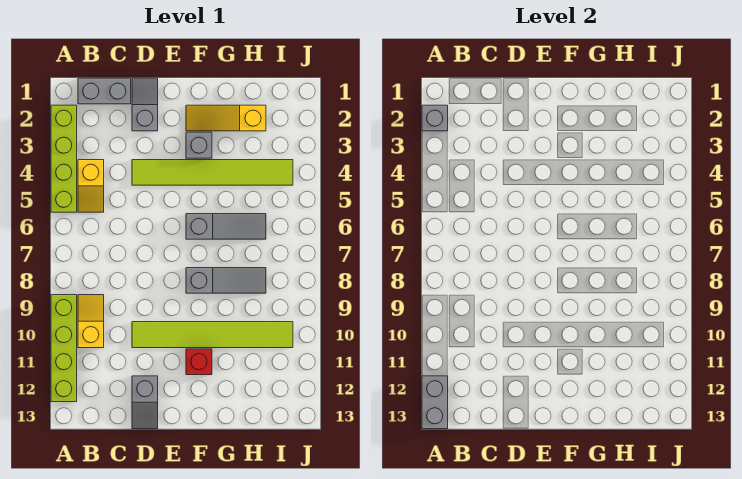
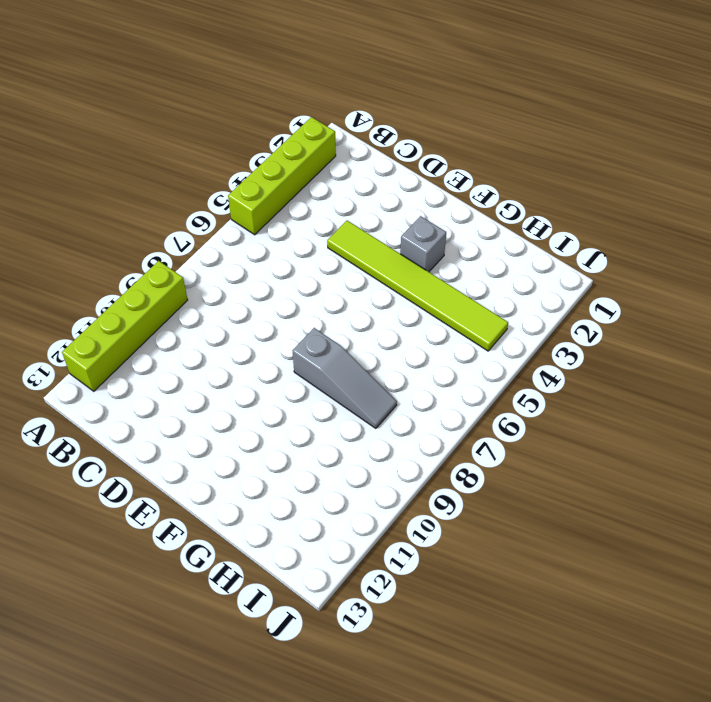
none -> grey brick B1:C1 level 1
none -> yellow slope B4:B5 level 1 top 4
none -> yellow slope B9:B10 level 1 top 10

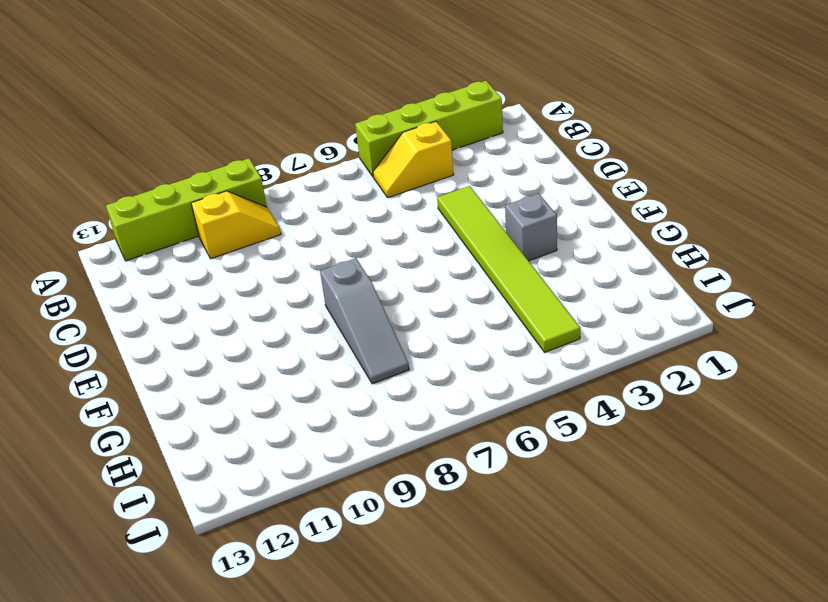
none -> grey brick B1:C1 level 1
none -> grey slope D1:D2 level 1 top 2
none -> lime tile D10:I10 level 1

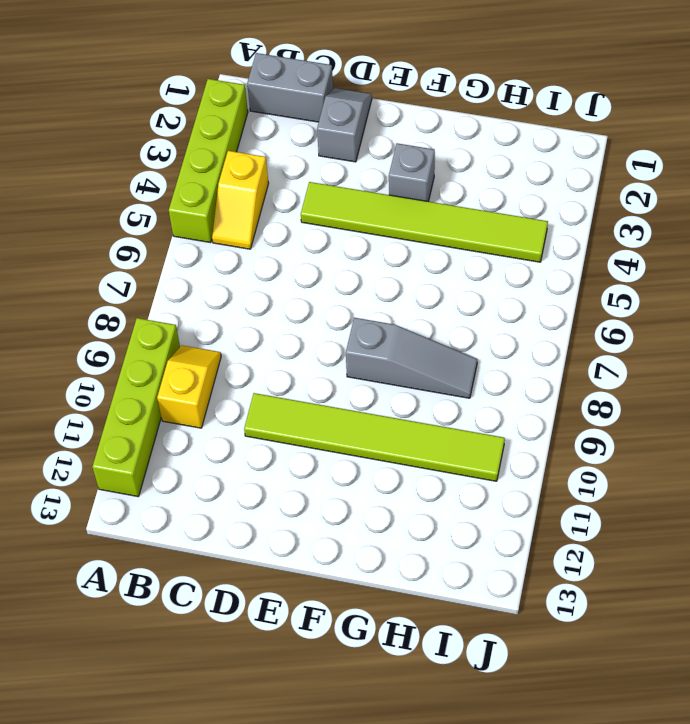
none -> grey slope D12:D13 level 1 top 12
none -> yellow slope F2:H2 level 1 top H
none -> grey slope F6:H6 level 1 top F

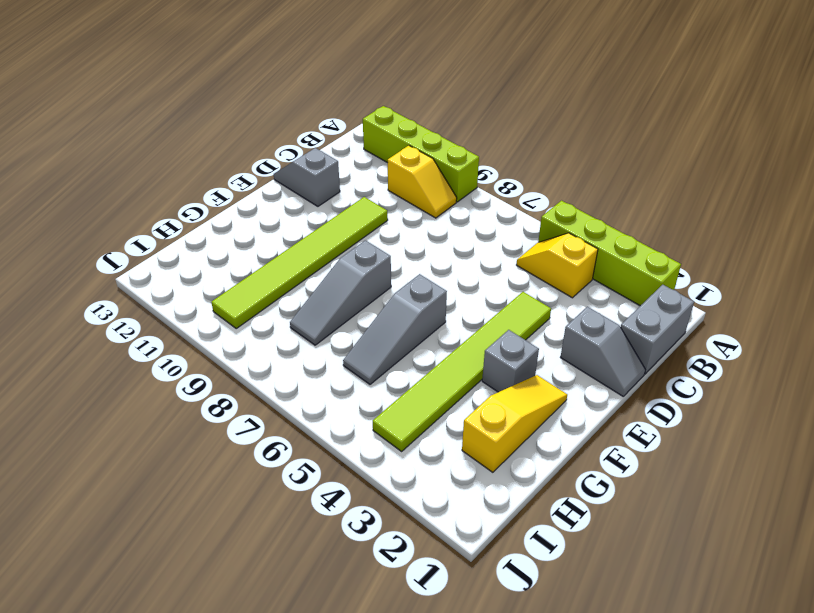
none -> red brick F11 level 1
none -> grey brick A2 level 2
none -> grey brick A12:A13 level 2

